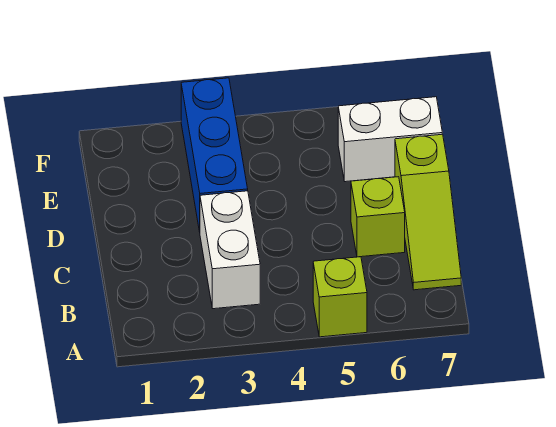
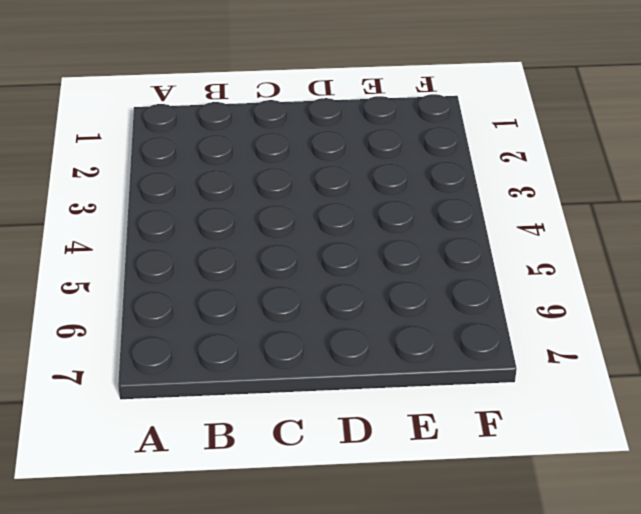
none -> lime brick A5 level 1
none -> white brick B3:C3 level 1

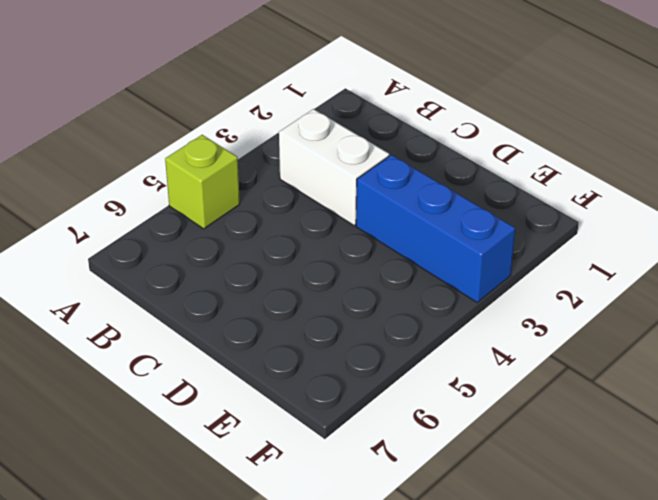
none -> lime slope B7:D7 level 1 top D
none -> lime brick C6 level 1

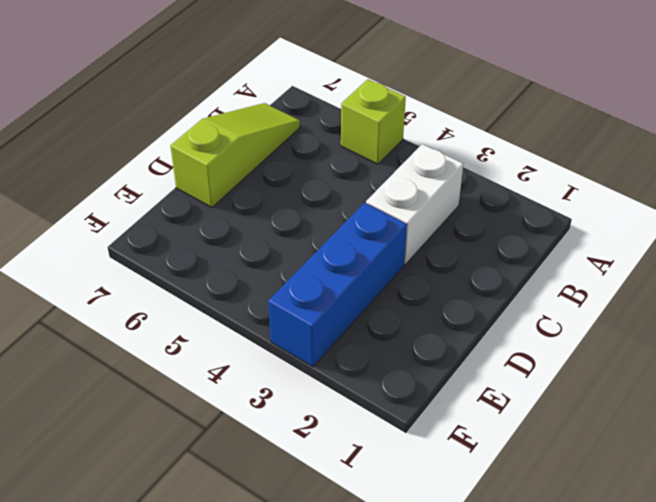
none -> lime brick C6 level 1
none -> white brick E6:E7 level 1

